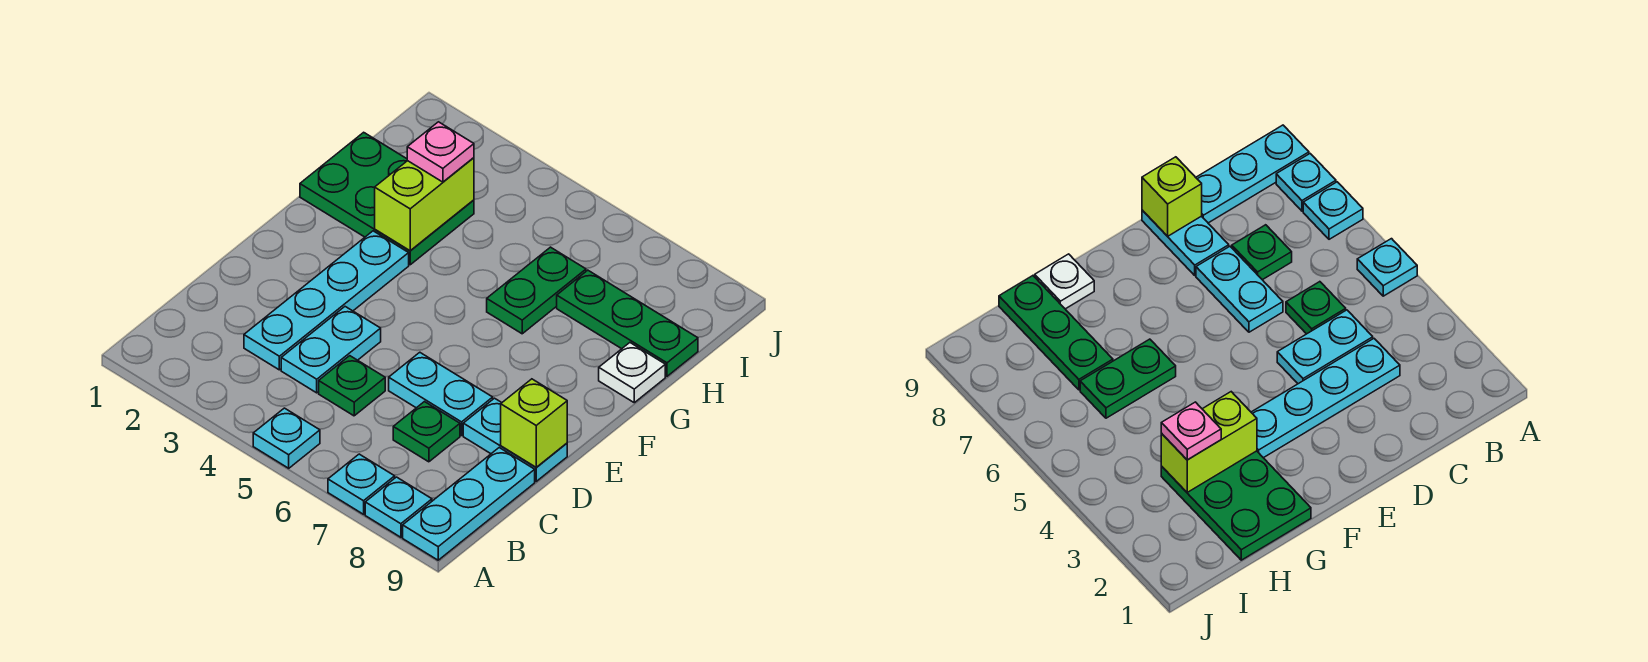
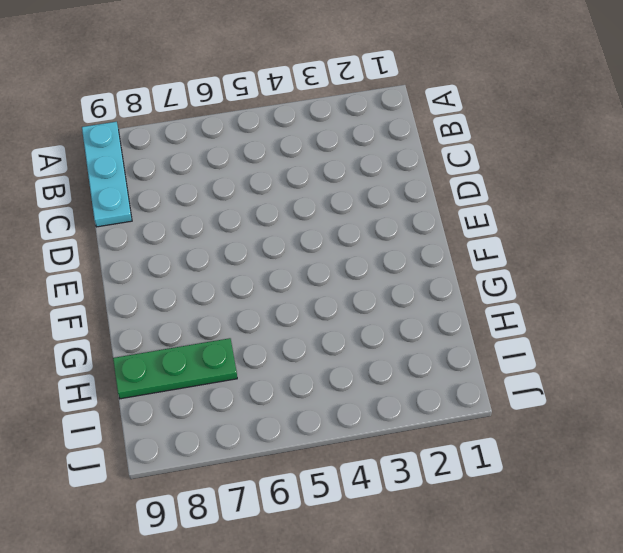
none -> cyan plate A5 level 1
none -> cyan plate A7 level 1
none -> cyan plate A8 level 1

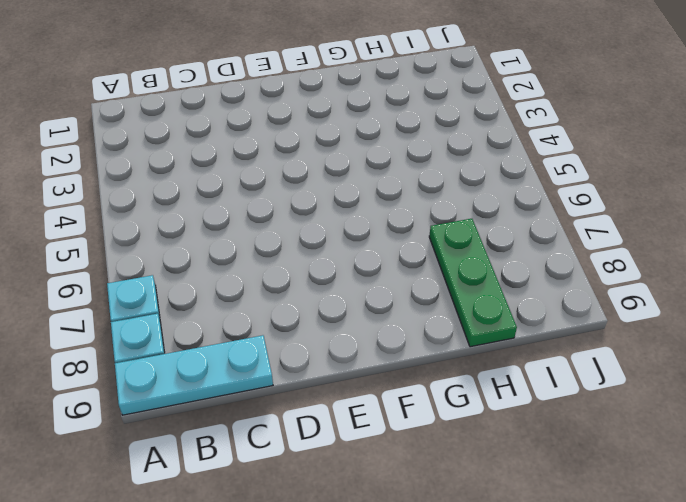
none -> cyan plate A5 level 1
none -> cyan plate C3:F3 level 1
none -> cyan plate C4:D4 level 1

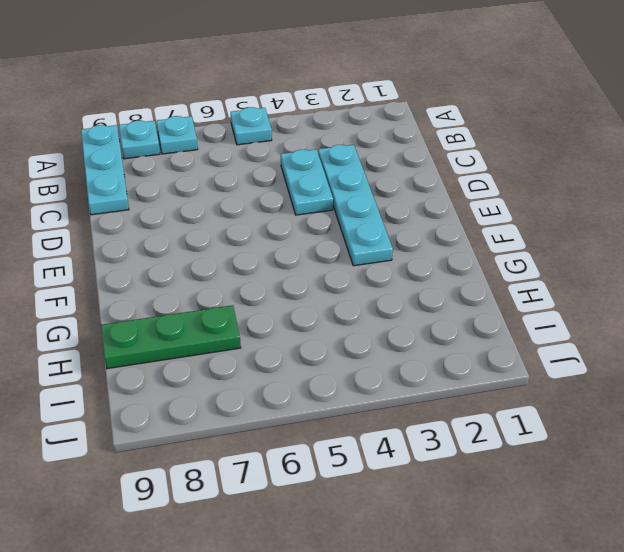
none -> green plate C5 level 1
none -> green plate C7 level 1
none -> cyan plate D6:D7 level 1

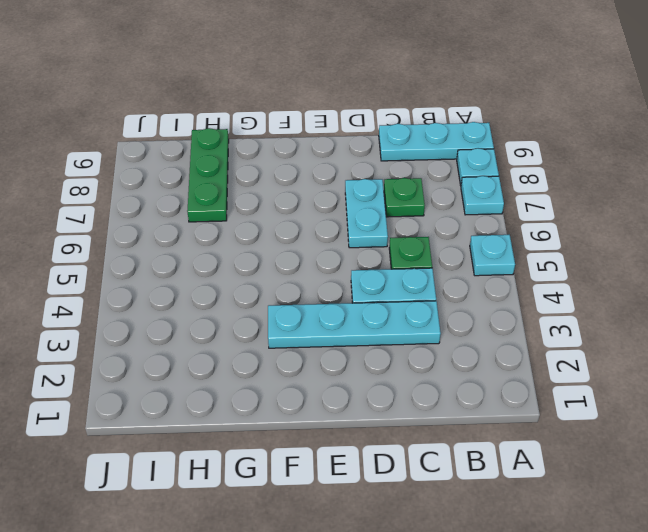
none -> cyan plate D8:D9 level 1
none -> green plate G1:H3 level 1
none -> green plate G6:H6 level 1

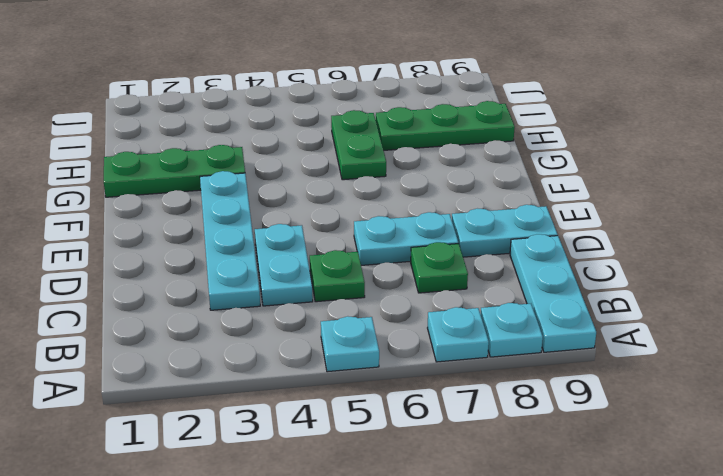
green plate G1:G3 level 1 -> green plate G1:H3 level 1
none -> white plate G9 level 1
none -> lime brick D9 level 2
none -> lime brick G3:H3 level 2

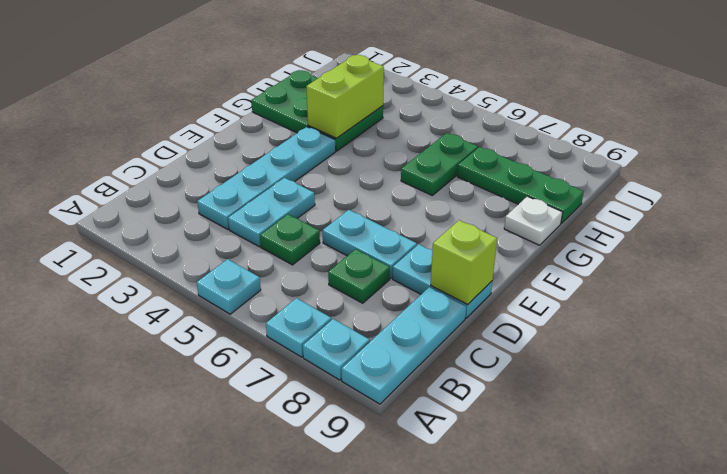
none -> pink plate H3 level 3

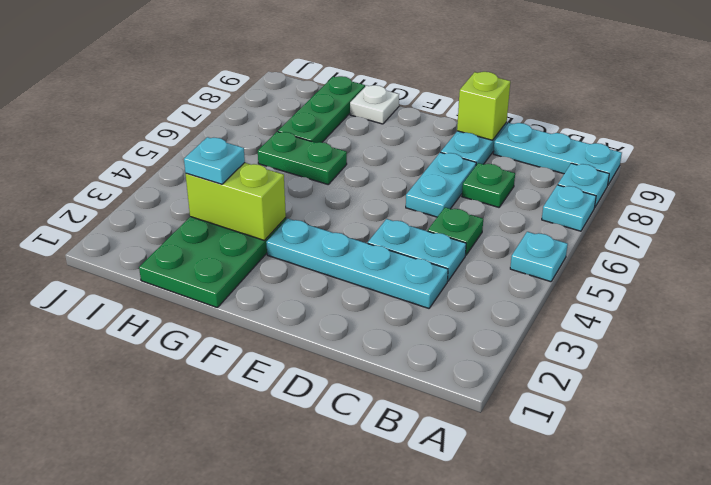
cyan plate H3 level 3 -> pink plate H3 level 3

